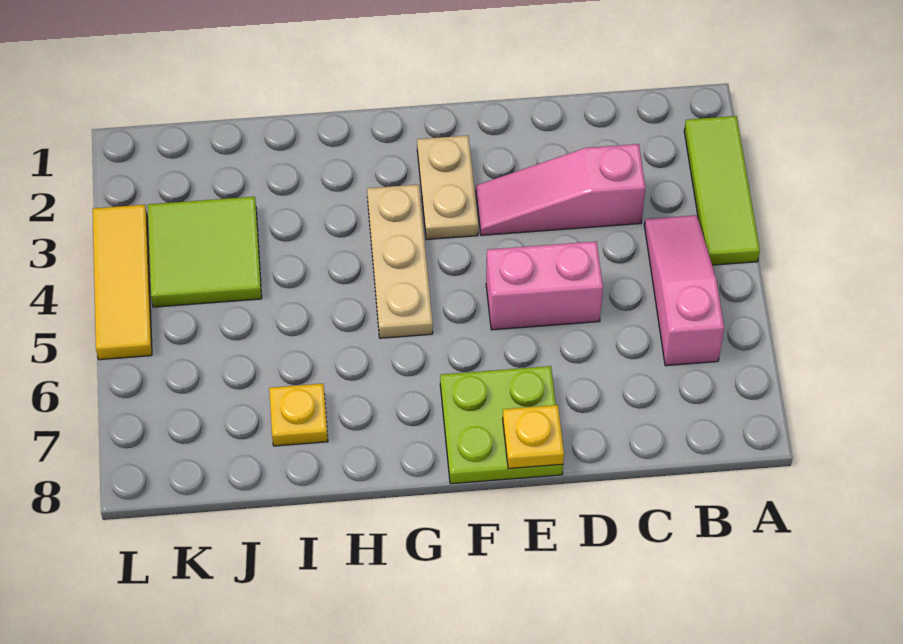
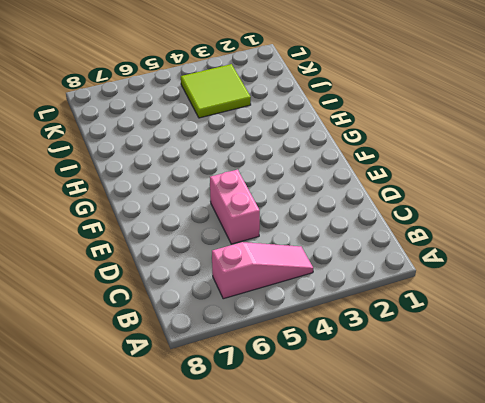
none -> lime tile A2:A4 level 1
none -> pink slope C3:E3 level 1 top C

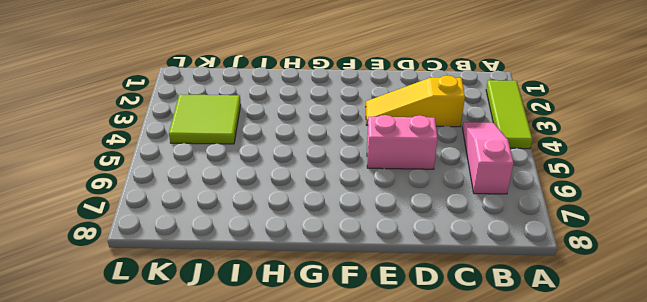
yellow slope C3:E3 level 1 top C -> pink slope C3:E3 level 1 top C
none -> lime plate E7:F8 level 1
none -> tan plate F2:F3 level 1

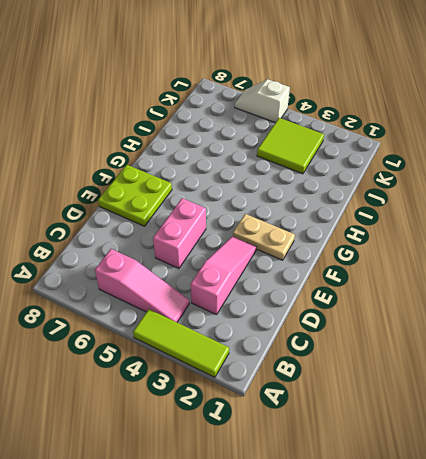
white slope L5:L6 level 1 top 5 -> yellow tile L3:L5 level 1
none -> tan plate G3:G5 level 1
none -> yellow plate I7 level 1

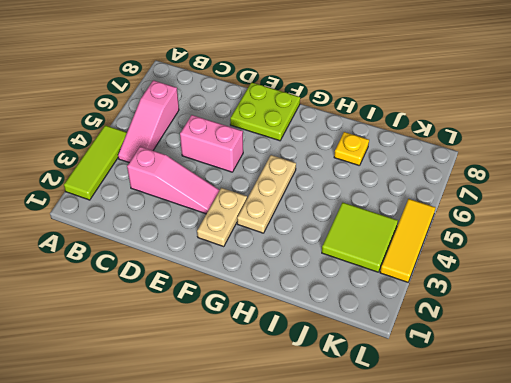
none -> yellow plate E8 level 2

